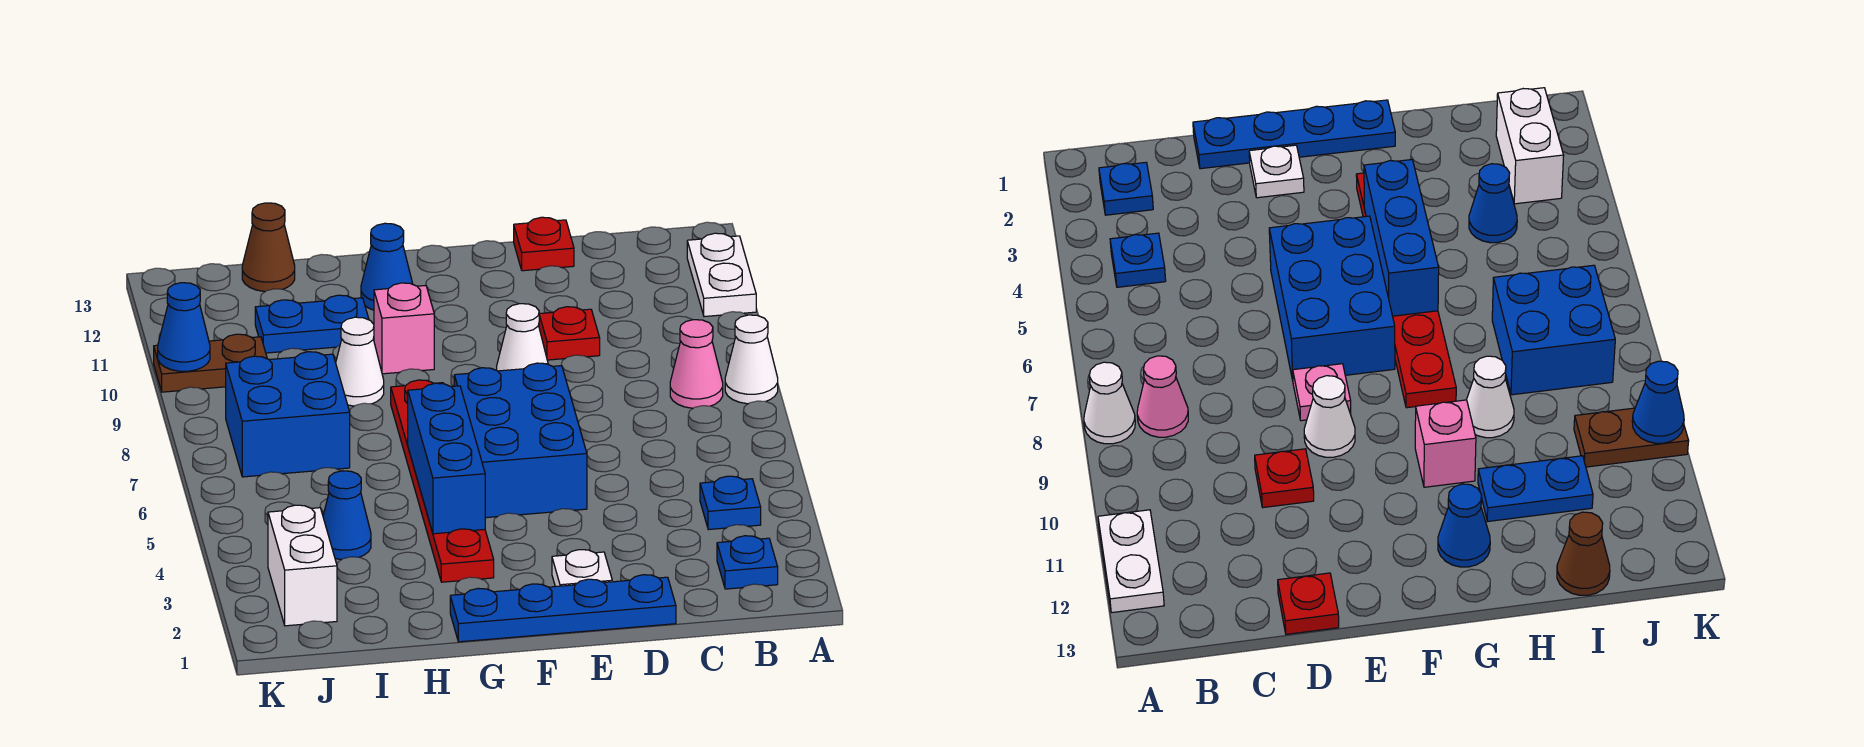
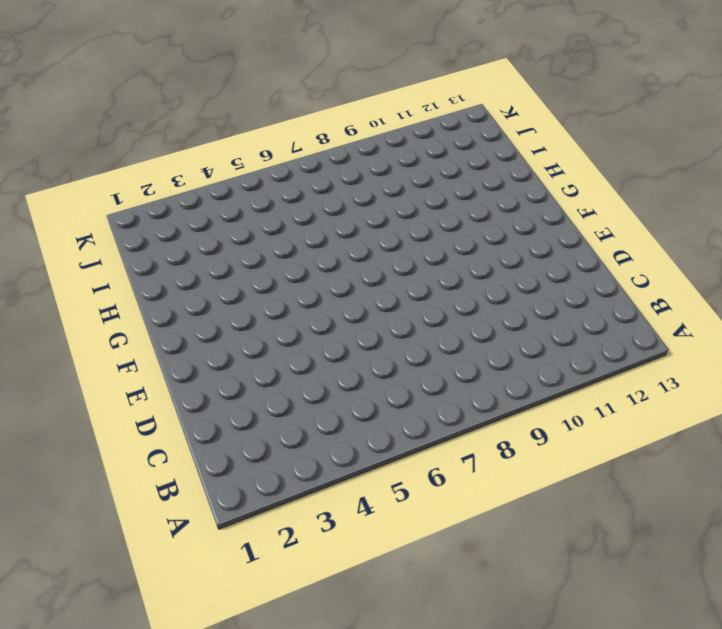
none -> white cone A8 level 1
none -> white plate A11:A12 level 1
none -> blue plate B2 level 1

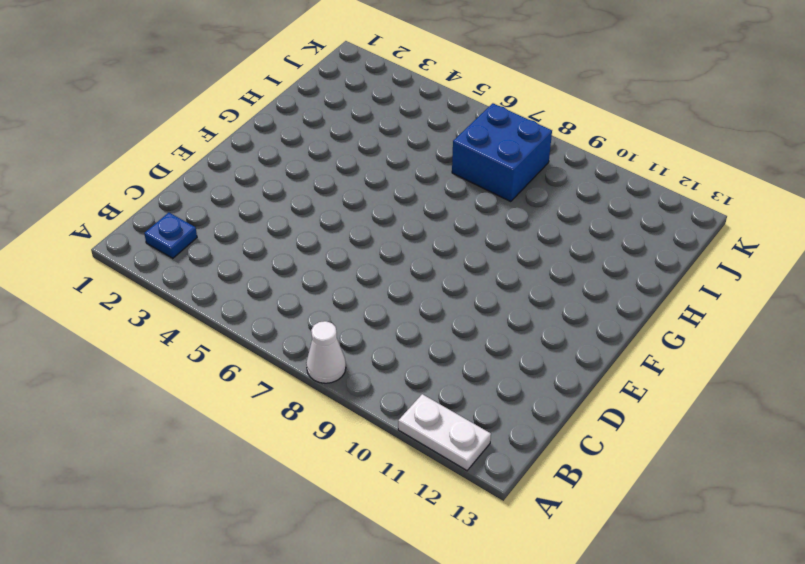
none -> blue plate B4 level 1
none -> pink cone B8 level 1
none -> blue plate D1:G1 level 1

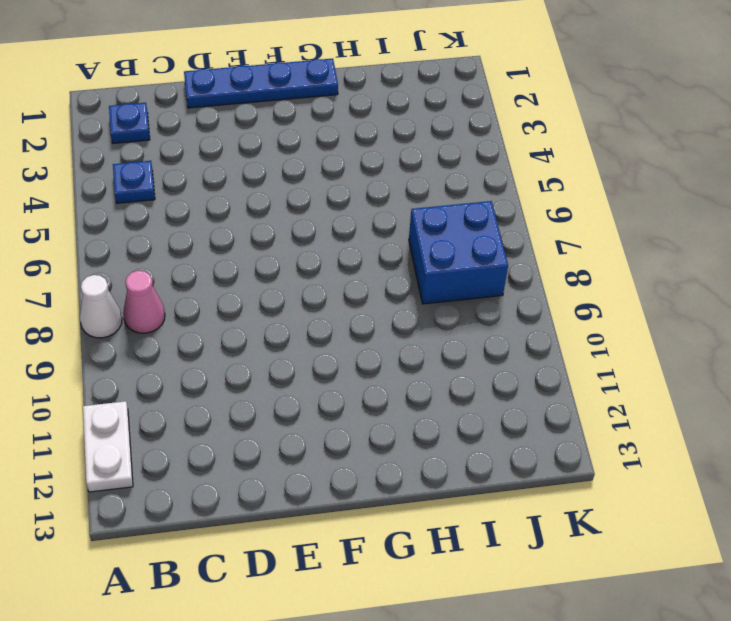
none -> red plate D10 level 1
none -> red plate D13 level 1
none -> white plate E2 level 1

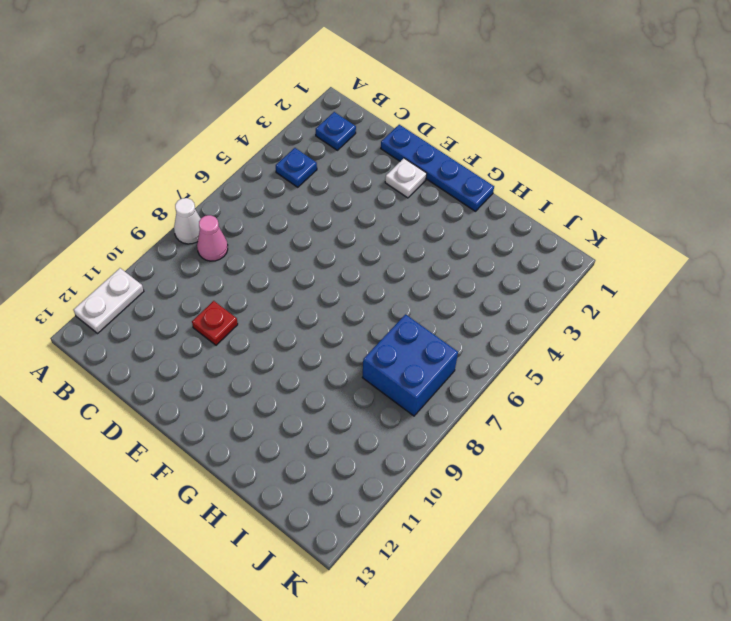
none -> red plate D13 level 1
none -> blue brick E5:F7 level 1
none -> pink plate E8 level 1

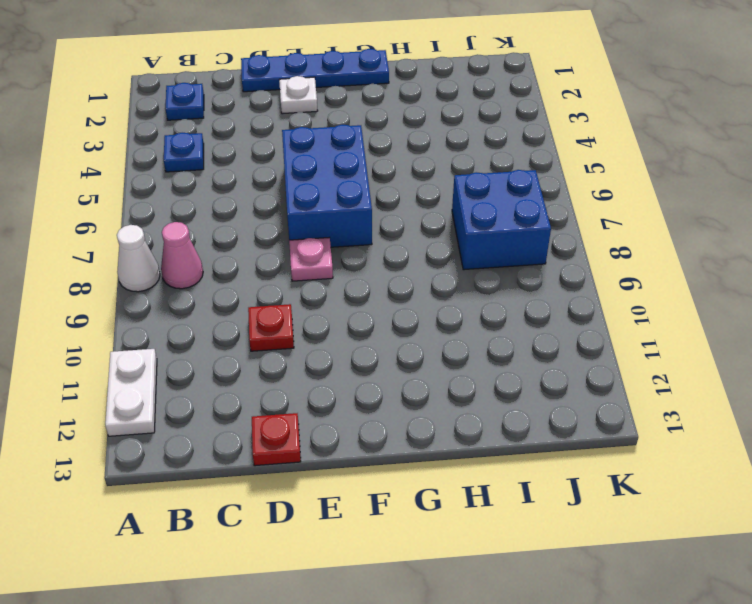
none -> white cone E9 level 1
none -> red plate G3:G8 level 1
none -> pink brick G10 level 1

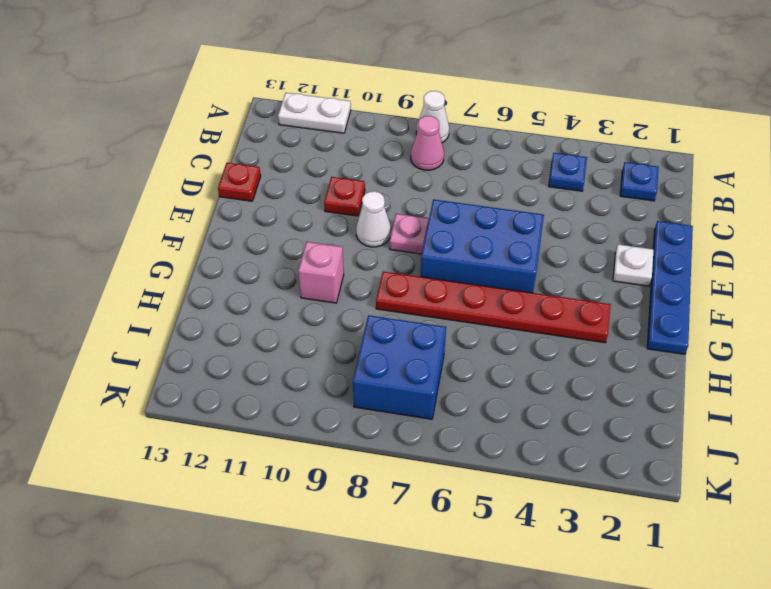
none -> blue cone G12 level 1
none -> white cone H9 level 1
none -> blue plate H11:I11 level 1

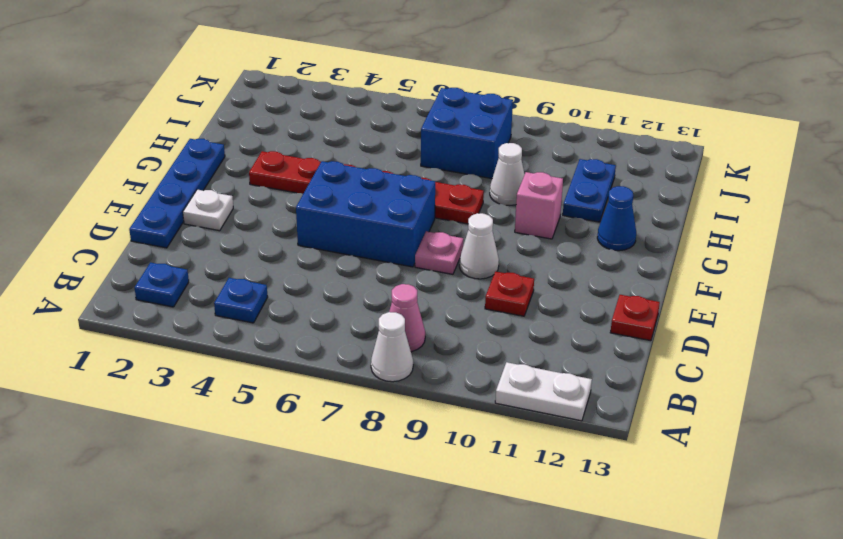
none -> blue cone I4 level 1
none -> brown cone I13 level 1
none -> white brick J2:J3 level 1

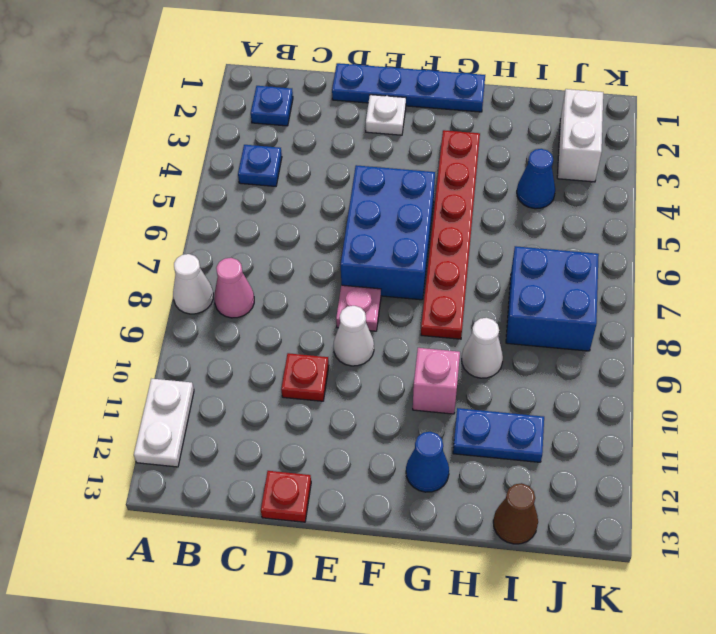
none -> brown plate J10:K10 level 1
none -> blue brick G4:G6 level 2
none -> blue cone K10 level 2

